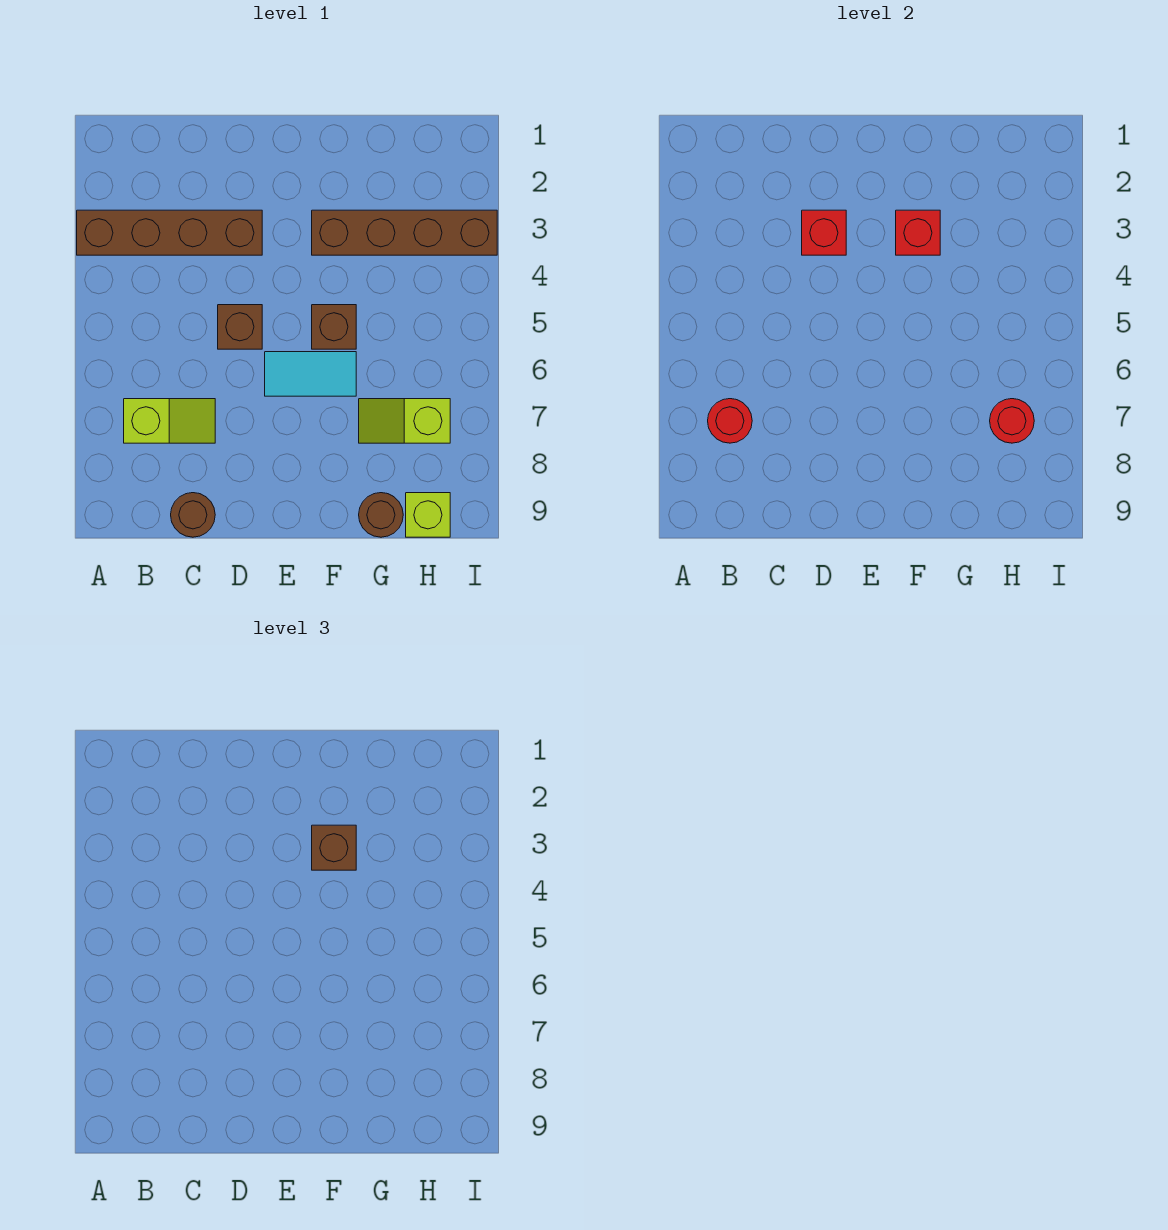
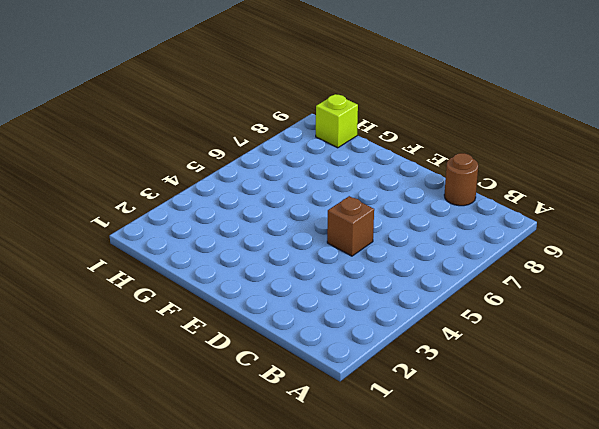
none -> brown brick A3:D3 level 1
none -> lime slope B7:C7 level 1 top B
none -> cyan tile E6:F6 level 1

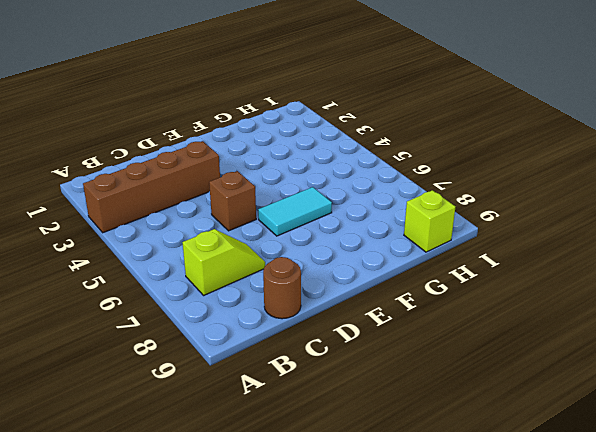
none -> brown brick F3:I3 level 1
none -> brown brick F5 level 1
none -> lime slope G7:H7 level 1 top H

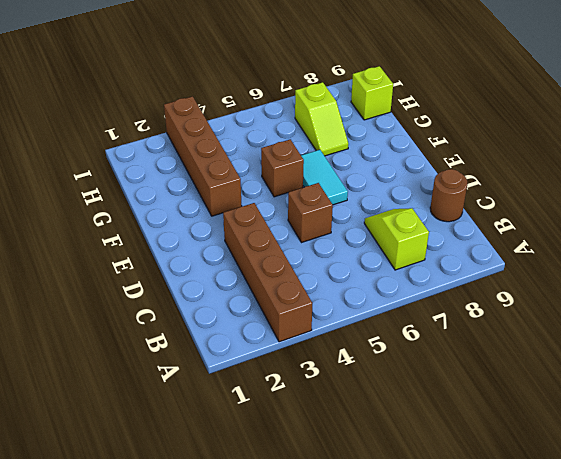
none -> brown round brick G9 level 1
none -> red round brick B7 level 2
none -> red brick D3 level 2

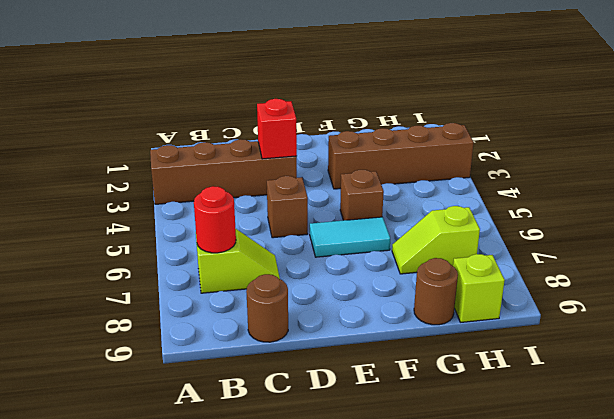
none -> red brick F3 level 2
none -> red round brick H7 level 2
none -> brown brick F3 level 3

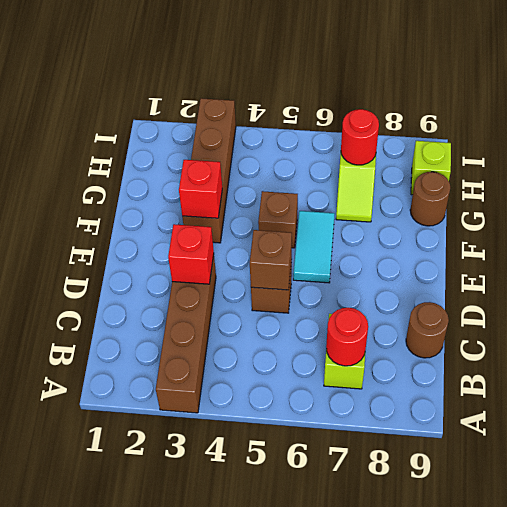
brown brick D5 level 2 -> brown brick F3 level 3

